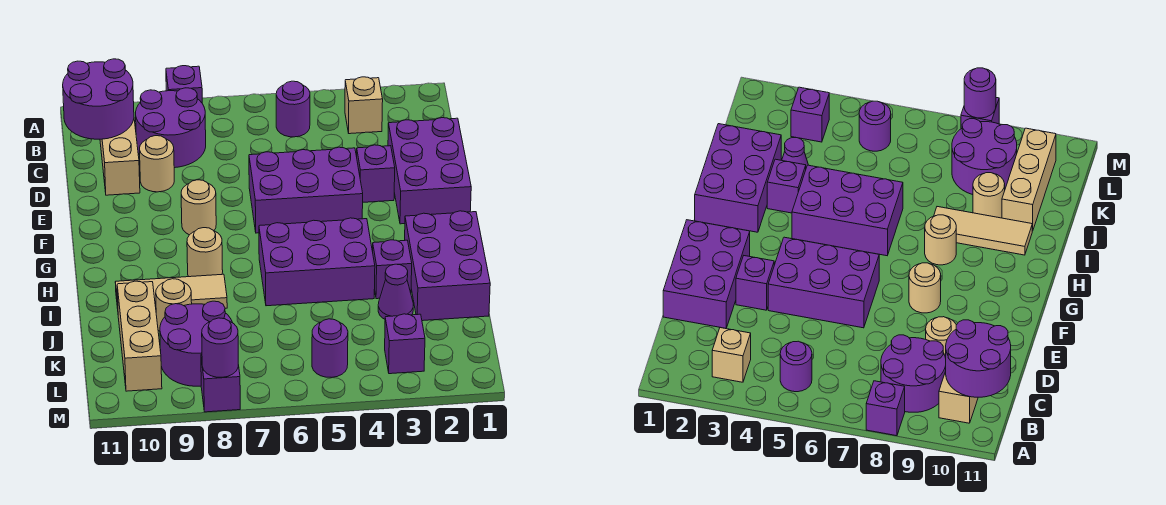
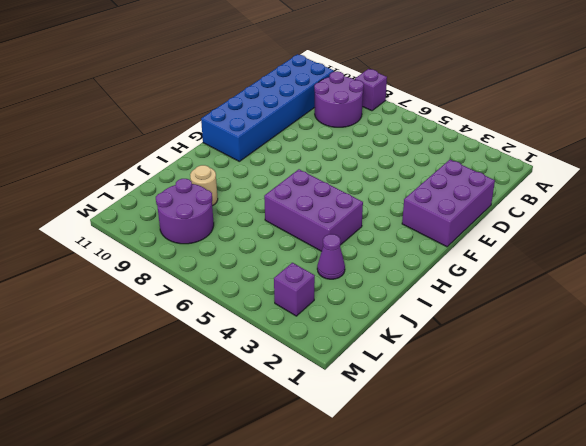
blue brick B10:G11 level 1 -> tan brick B10:D10 level 1
none -> tan brick B3 level 1
none -> purple round brick B5 level 1
none -> tan round brick D9 level 1

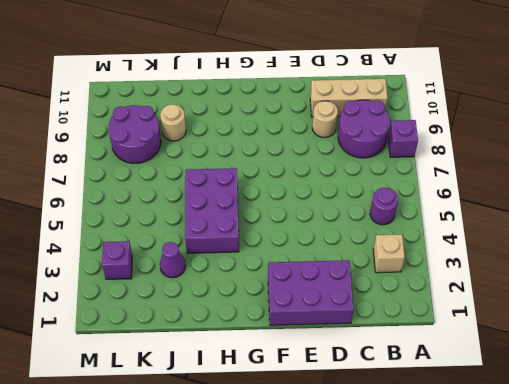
none -> purple brick E3 level 1
none -> purple brick E4:F6 level 1
none -> tan round brick F8 level 1

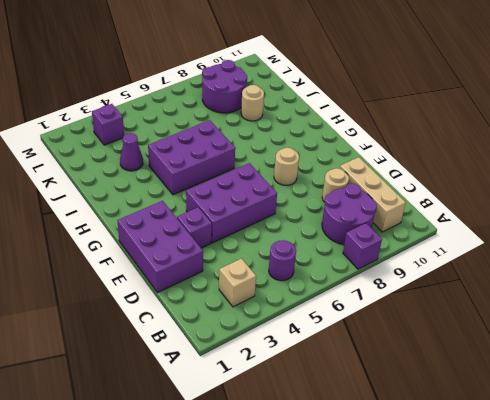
none -> purple brick H1:J2 level 1
none -> tan round brick H8 level 1
none -> purple brick I3 level 1

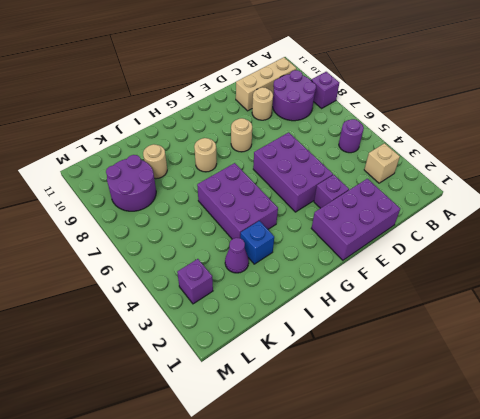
blue brick I3 level 1 -> purple brick I3 level 1
none -> purple brick H1:J2 level 1
none -> tan tile I8:I10 level 1
none -> tan brick J10:L10 level 1

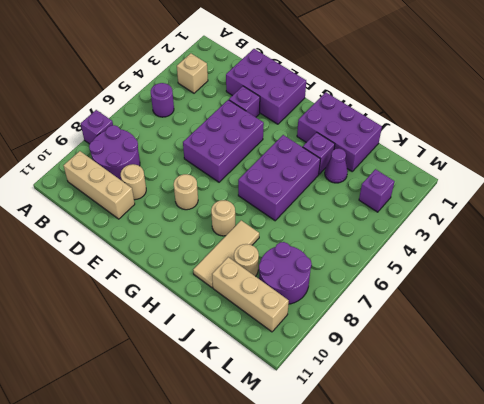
none -> purple round brick L5 level 1
none -> purple brick M8 level 1
none -> purple round brick B10:C11 level 2

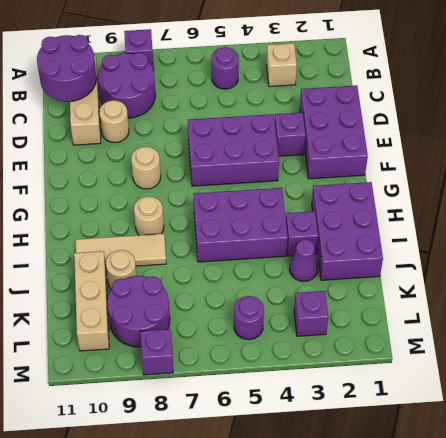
none -> purple round brick M8 level 2

